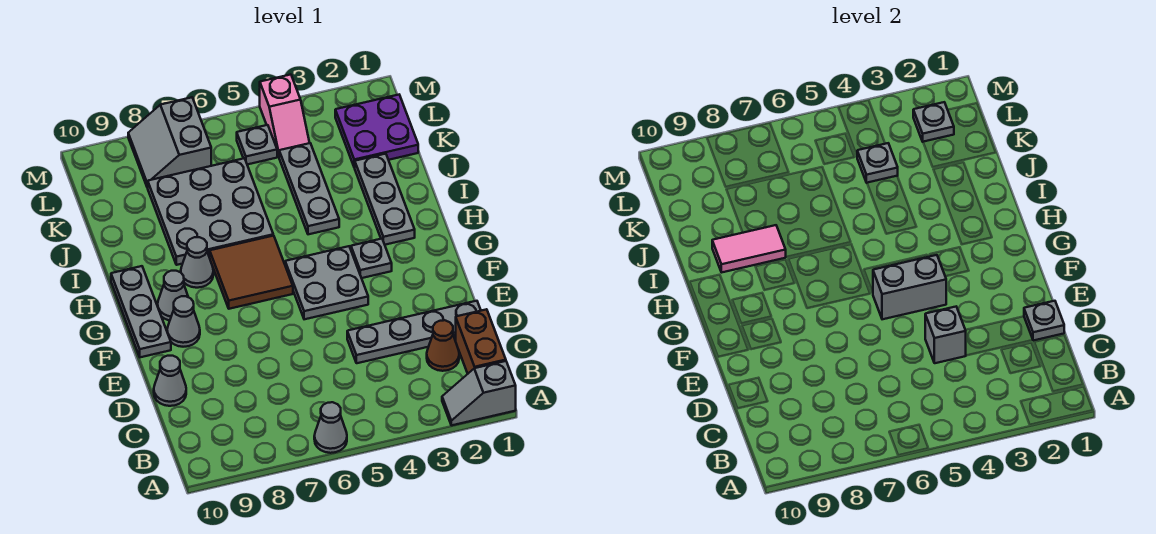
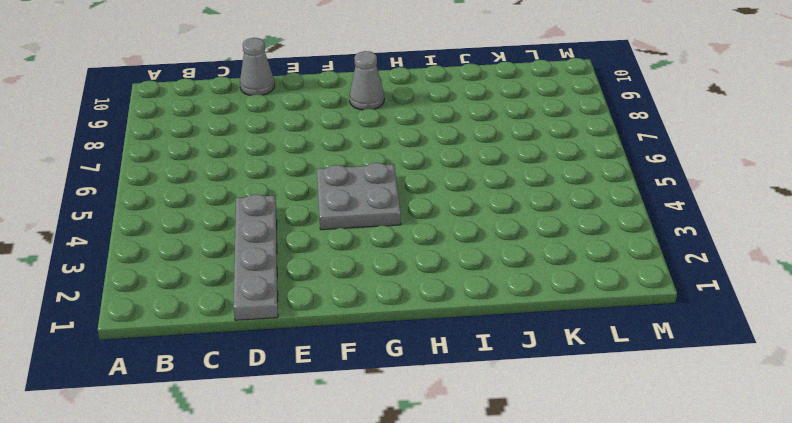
none -> grey slope A1:A2 level 1 top 1
none -> grey cone A6 level 1
none -> brown brick B1:C1 level 1

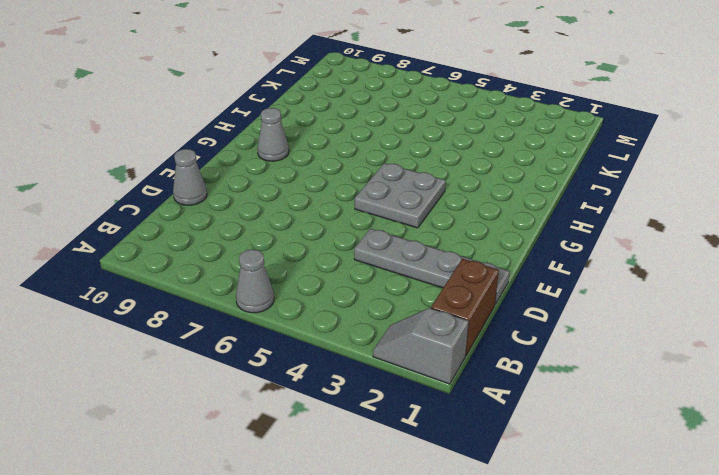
none -> brown cone C2 level 1
none -> grey cone F9 level 1
none -> grey plate F10:H10 level 1

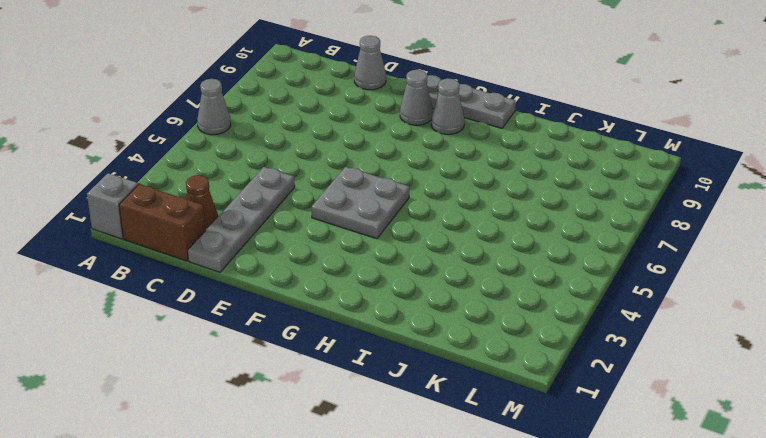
none -> grey plate G3 level 1
none -> brown tile G6:H7 level 1
none -> grey plate H2:J2 level 1

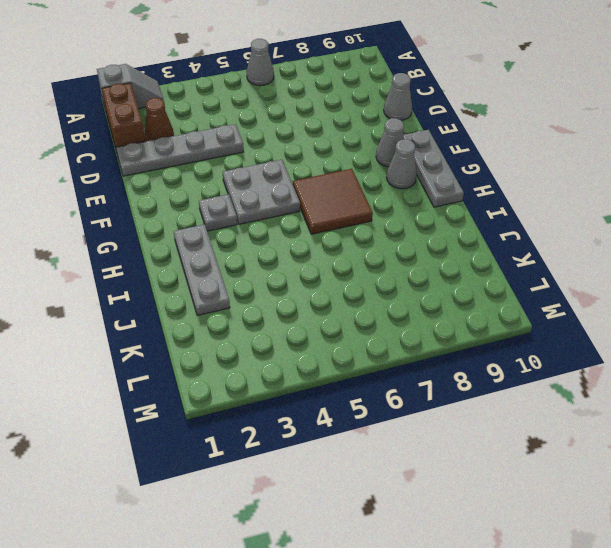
none -> grey cone H8 level 1
none -> grey plate I4:K4 level 1
none -> grey plate I6:K8 level 1

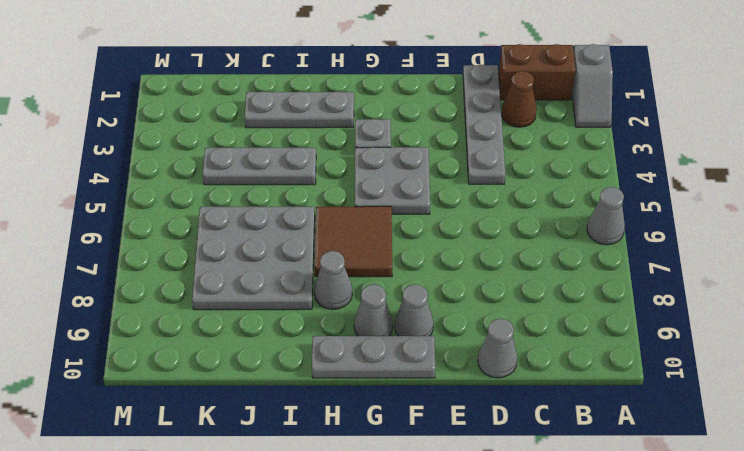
none -> purple plate K1:L2 level 1
none -> pink slope L4:M4 level 1 top M
none -> grey plate L5 level 1

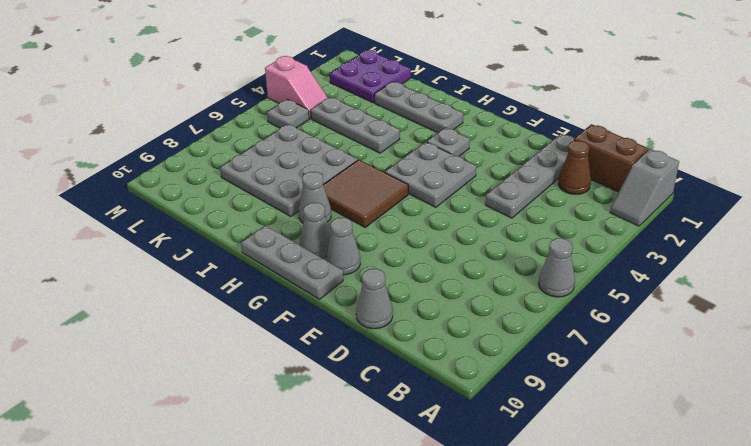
none -> grey slope L7:M8 level 1 top 7
none -> grey plate D1 level 2
none -> grey brick D4 level 2

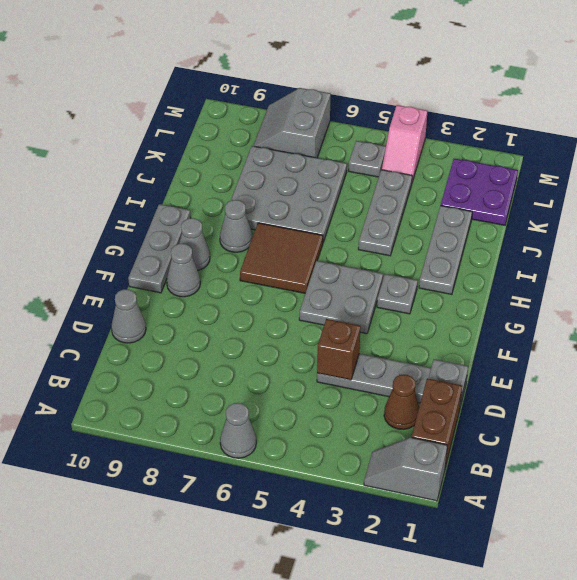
brown brick D4 level 2 -> grey brick D4 level 2
none -> grey brick F4:F5 level 2
none -> pink tile I8:I9 level 2
none -> grey plate K4 level 2

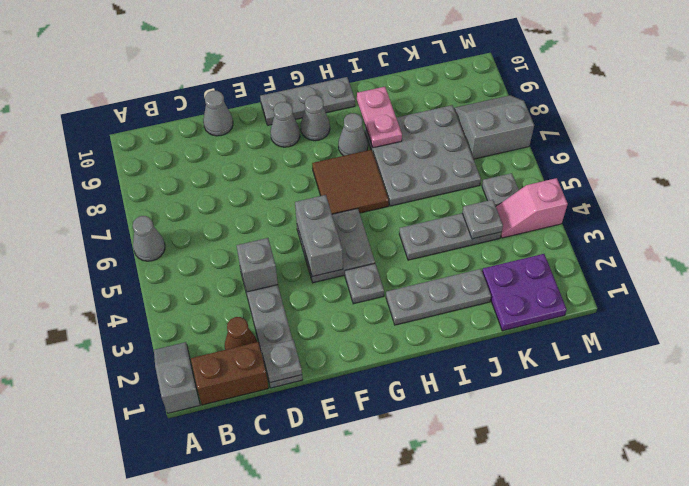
pink plate I8:I9 level 2 -> pink tile I8:I9 level 2
none -> grey plate L2 level 2

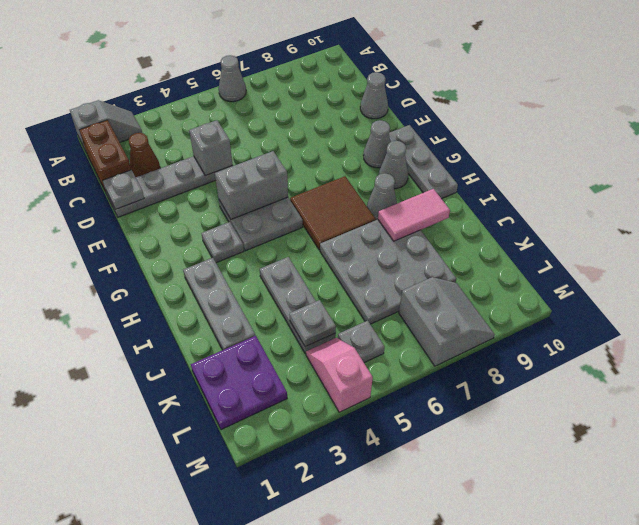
none -> grey plate L2 level 2

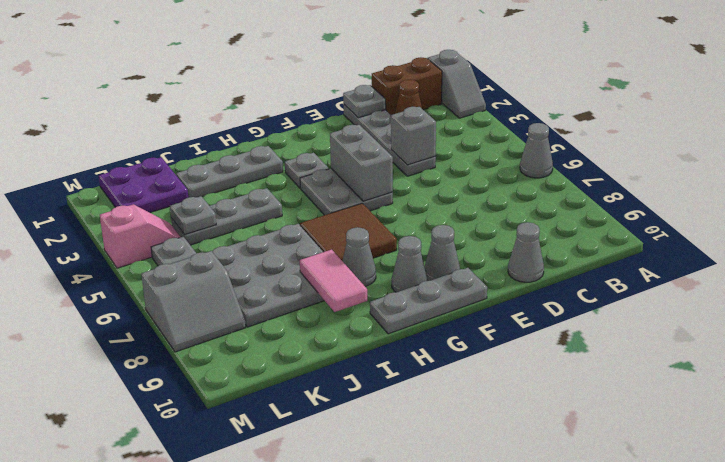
none -> grey plate L2 level 2

